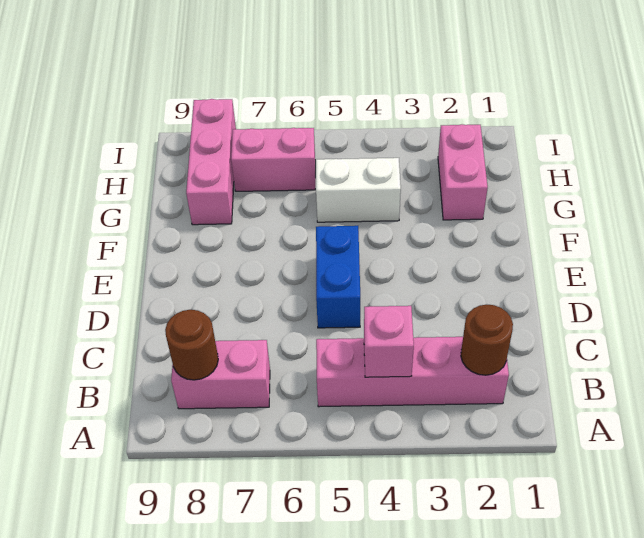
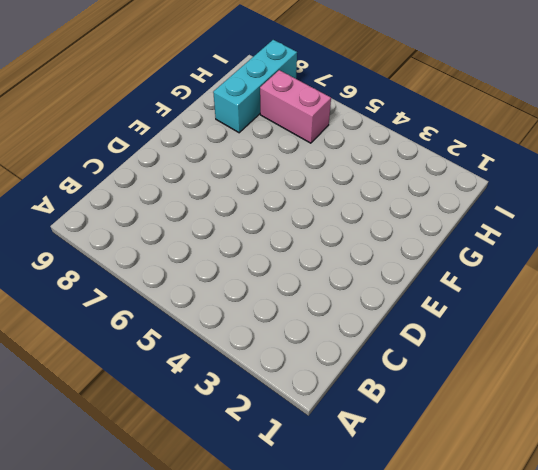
cyan brick G8:I8 level 1 -> pink brick G8:I8 level 1
none -> pink brick B2:B5 level 1
none -> pink brick B7:B8 level 1

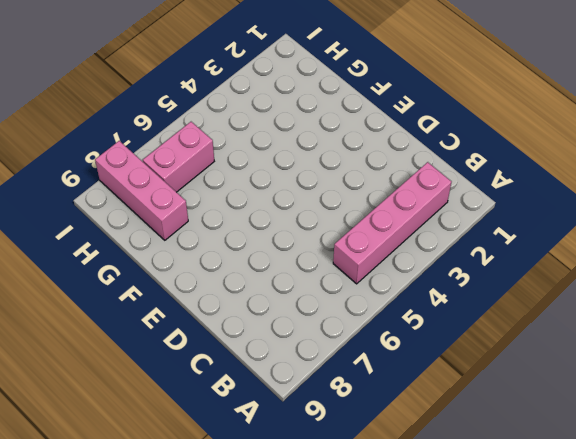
none -> pink brick B7:B8 level 1
none -> blue brick D5:E5 level 1

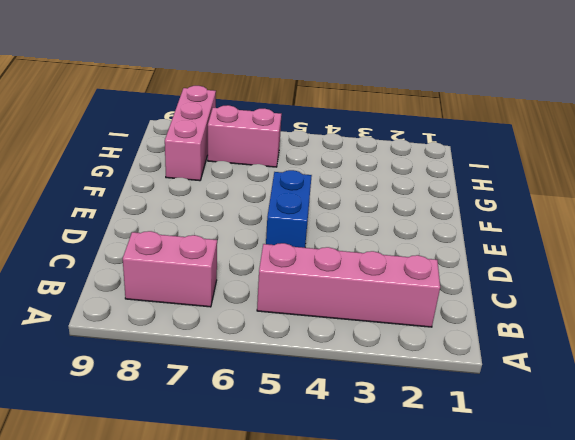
none -> pink brick G2:H2 level 1
none -> white brick G4:G5 level 1

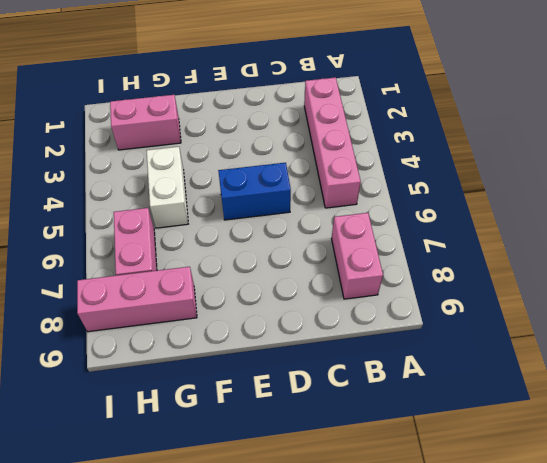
none -> brown round brick B2 level 2
none -> pink brick B4 level 2

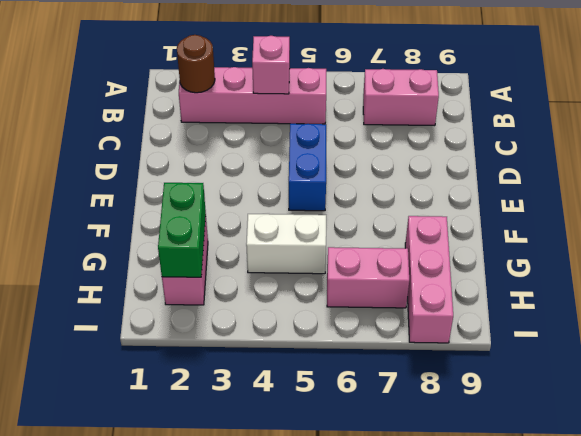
green brick G2:H2 level 2 -> none
none -> brown round brick B8 level 2

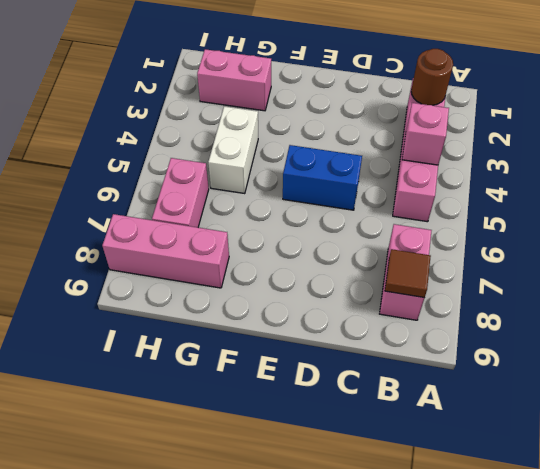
brown tile B8 level 2 -> brown round brick B8 level 2

